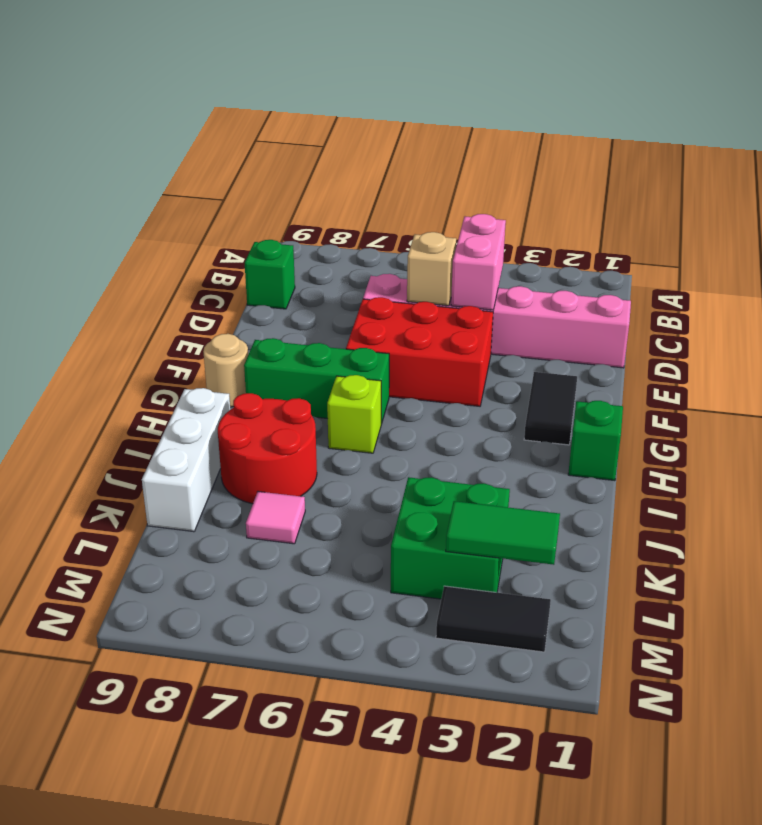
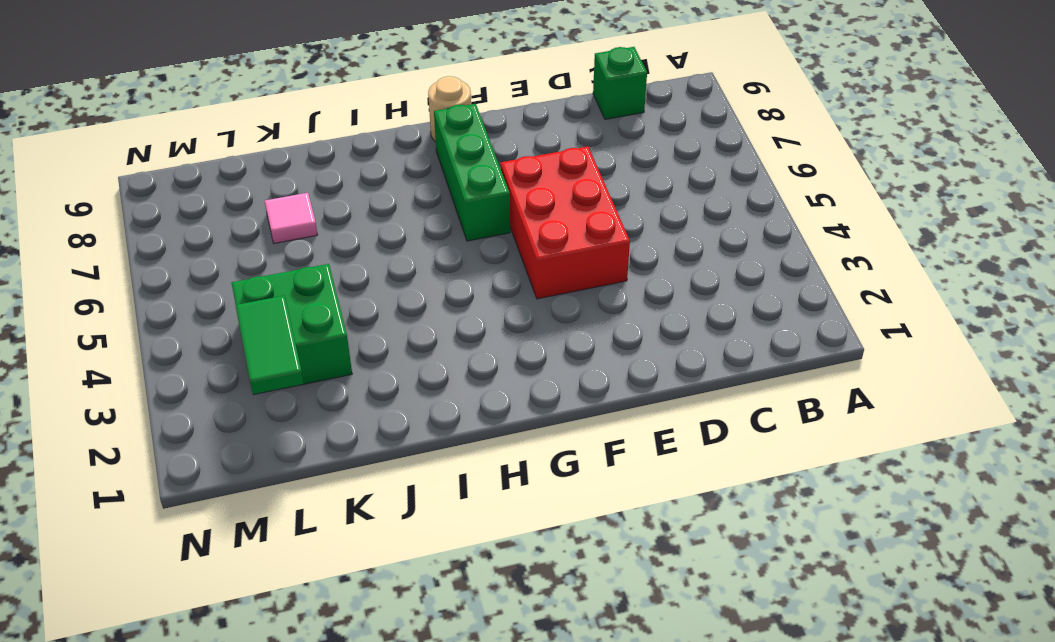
none -> pink brick D1:D6 level 1
none -> black tile F2:G2 level 1
none -> green brick H1 level 1

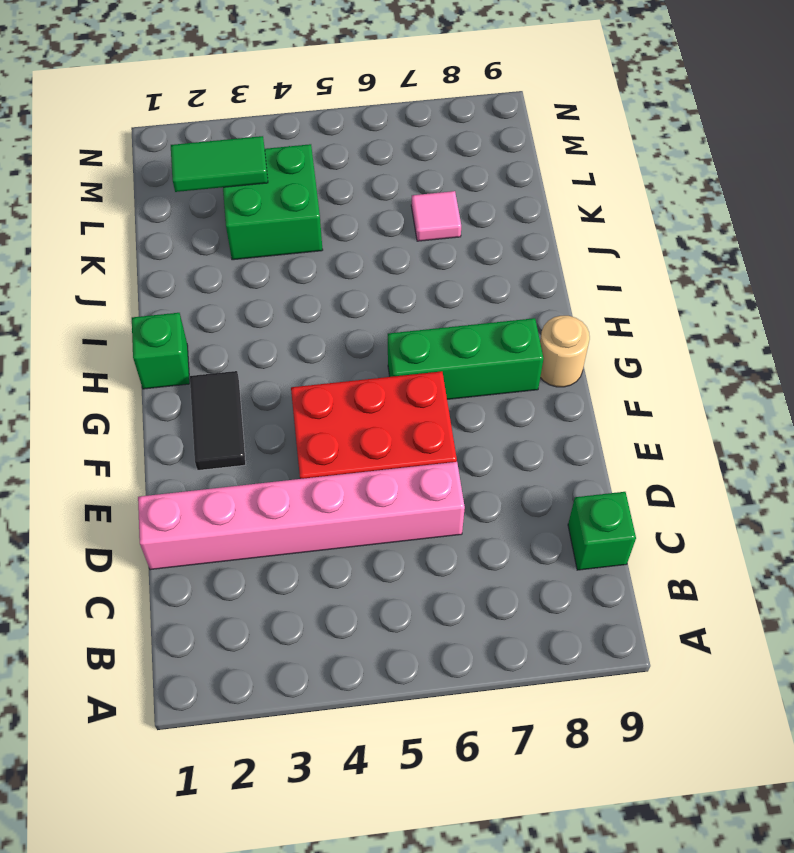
none -> lime brick H6 level 1
none -> red round brick I7:J8 level 1
none -> white brick I9:K9 level 1

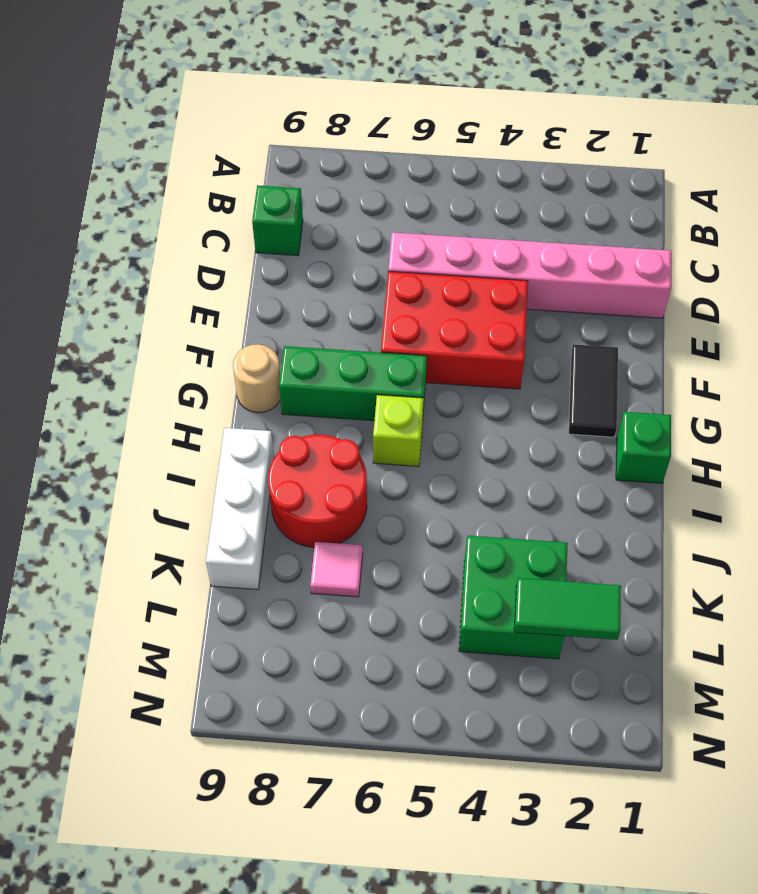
none -> black tile M2:M3 level 1
none -> pink brick C4:D4 level 2
none -> tan brick D5 level 2

